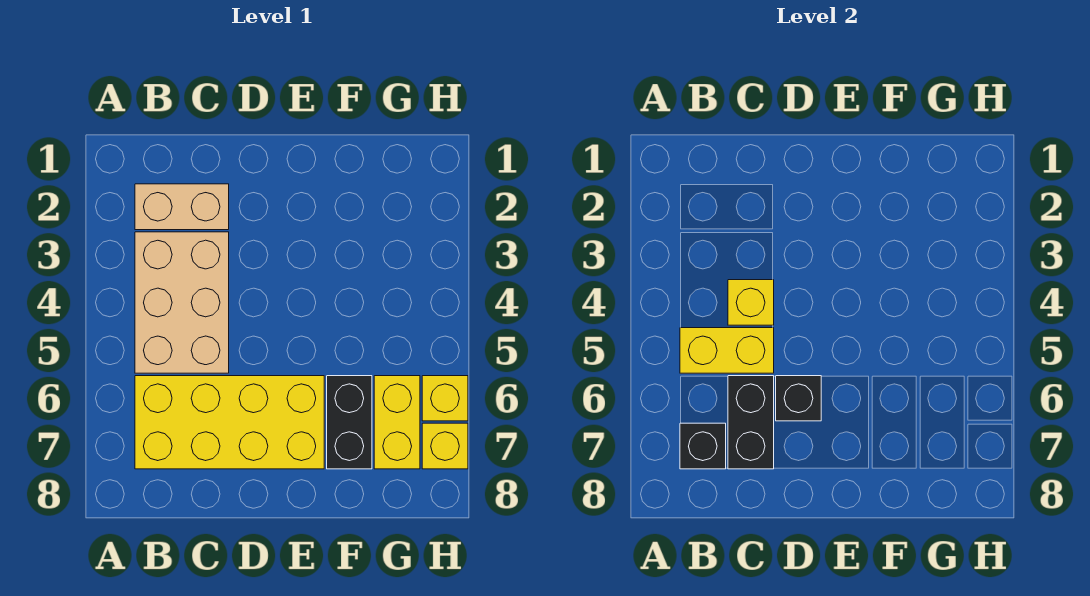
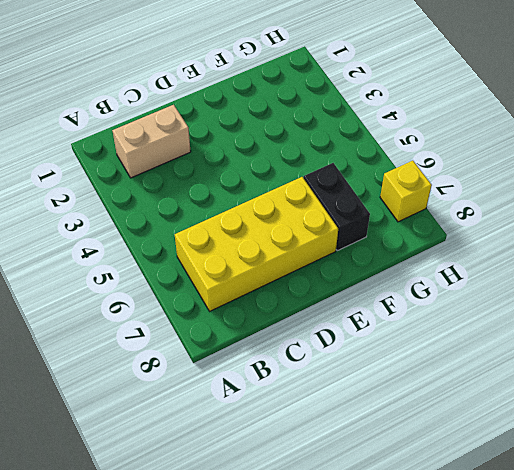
none -> tan brick B3:C5 level 1
none -> yellow brick G6:G7 level 1
none -> yellow brick H6 level 1

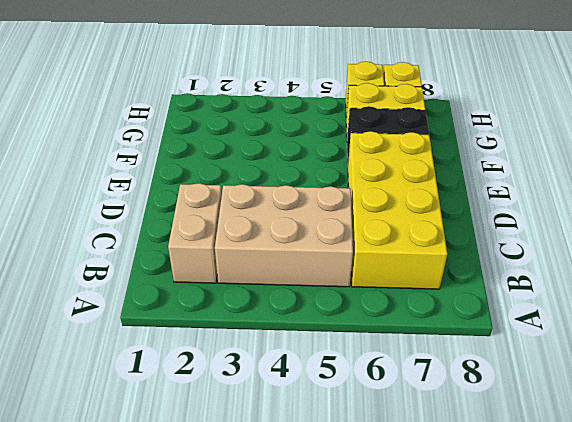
none -> yellow brick B5:C5 level 2
none -> black brick B7 level 2
none -> yellow brick C4 level 2

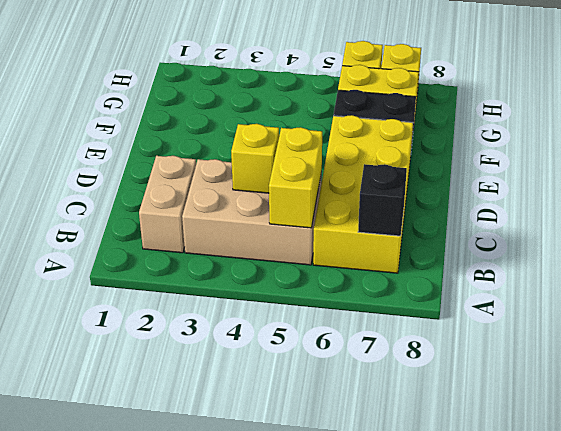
none -> black brick C6:C7 level 2
none -> black brick D6 level 2

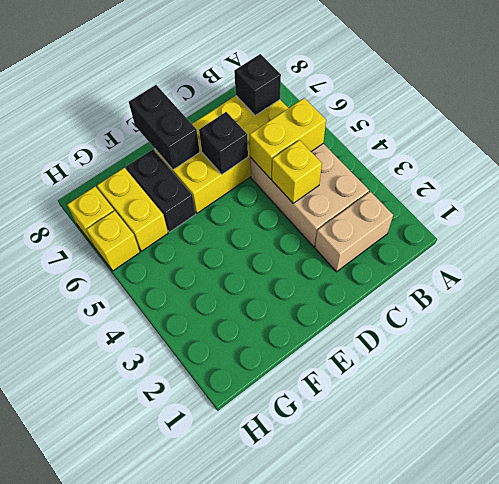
black brick E7:E8 level 2 -> black brick C6:C7 level 2

